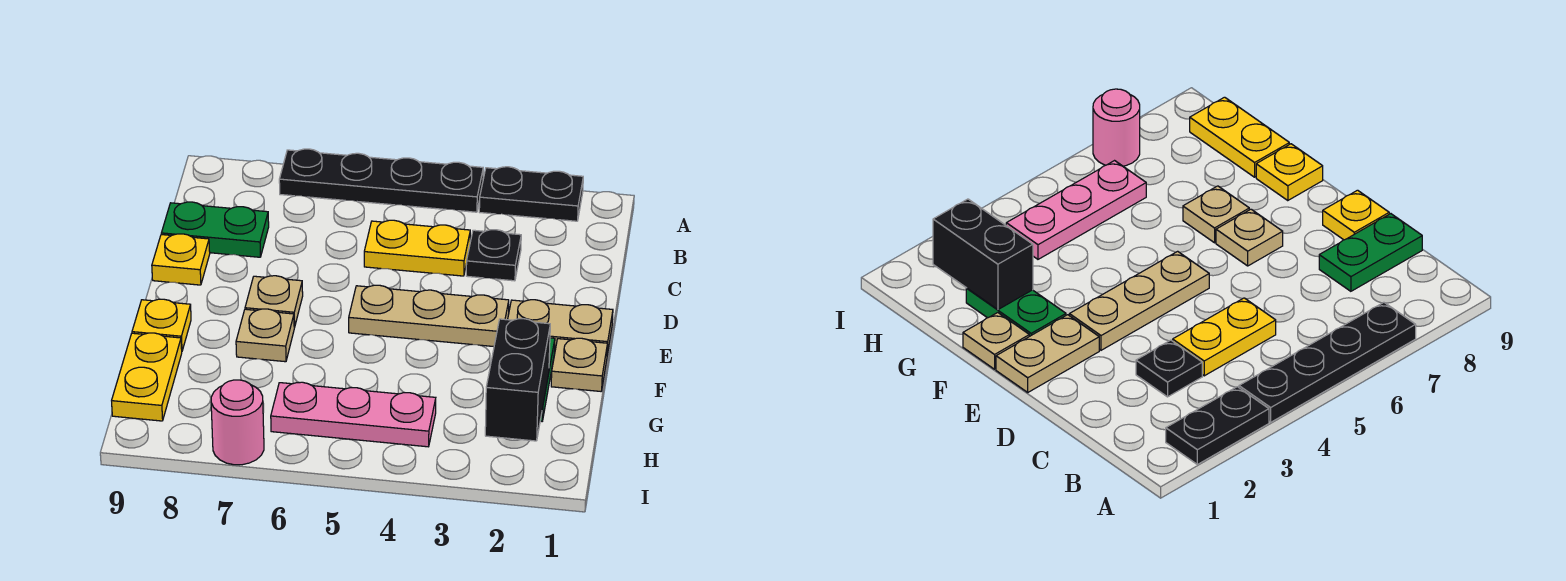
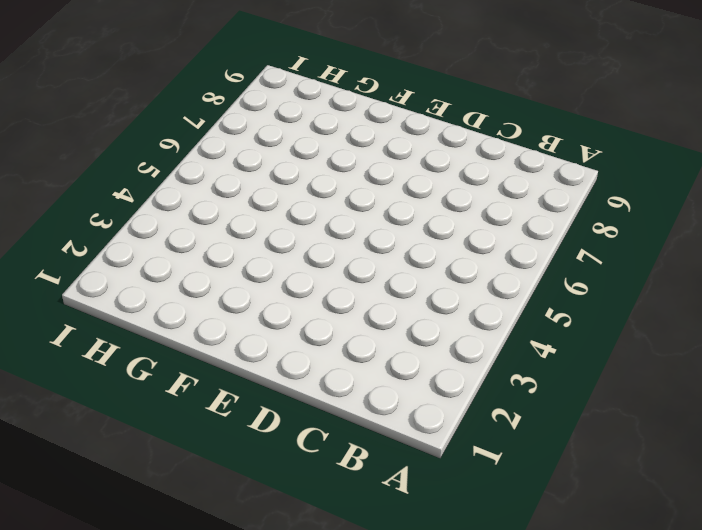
none -> black plate A2:A3 level 1
none -> black plate A4:A7 level 1
none -> black plate C3 level 1

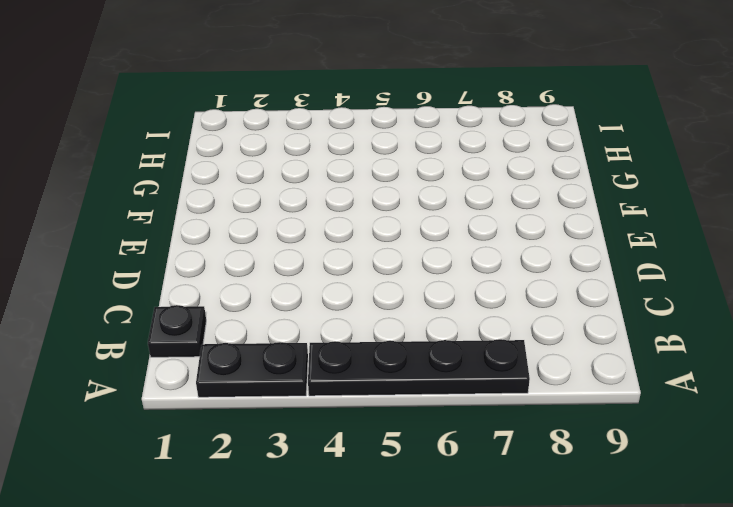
black plate B1 level 1 -> black plate C3 level 1
none -> yellow plate C4:C5 level 1
none -> green plate C8:C9 level 1
none -> yellow plate D9 level 1

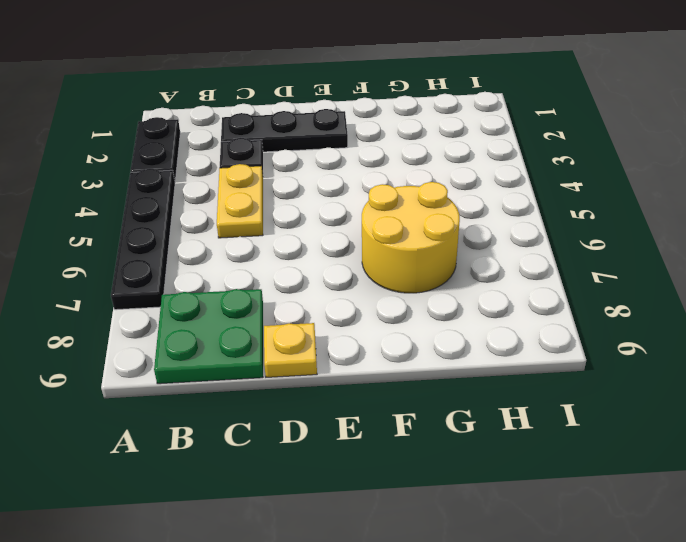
green plate B8:C9 level 1 -> green plate C8:C9 level 1
black plate C2:E2 level 1 -> tan plate E1:E2 level 1
yellow round brick F6:G7 level 1 -> tan plate F7 level 1
none -> tan plate E3:E5 level 1
none -> tan plate E7 level 1
none -> tan plate F1 level 1

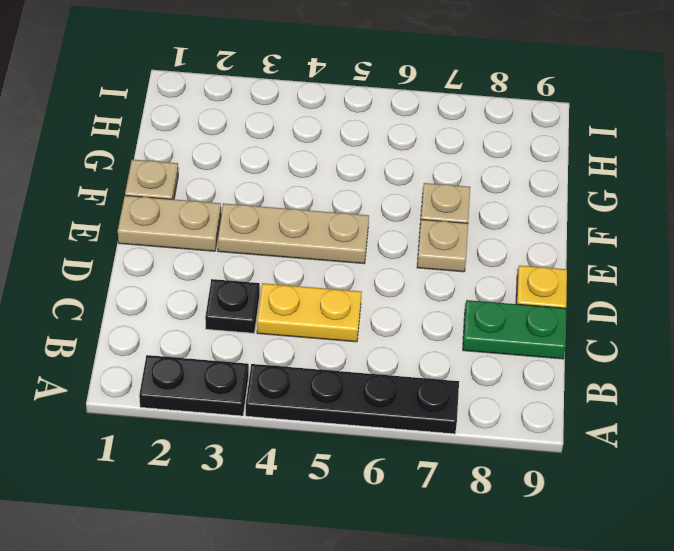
none -> green plate F2:G2 level 1
none -> yellow plate F9 level 1
none -> yellow plate G9:H9 level 1

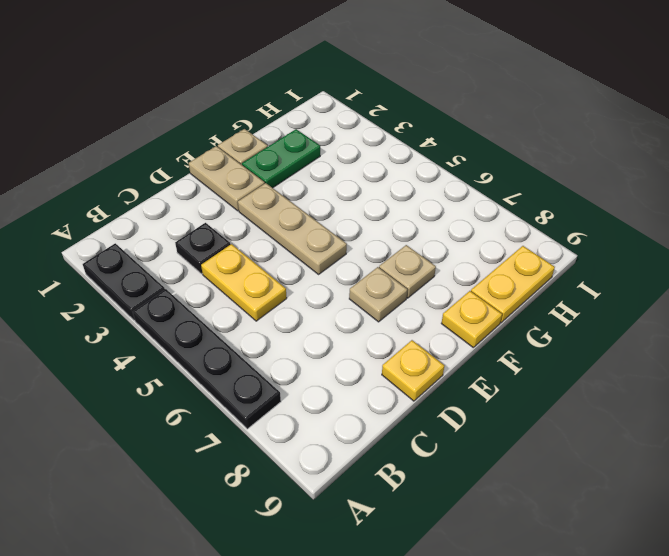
none -> green plate C8:C9 level 1
none -> pink plate H4:H6 level 1
none -> pink round brick I7 level 1

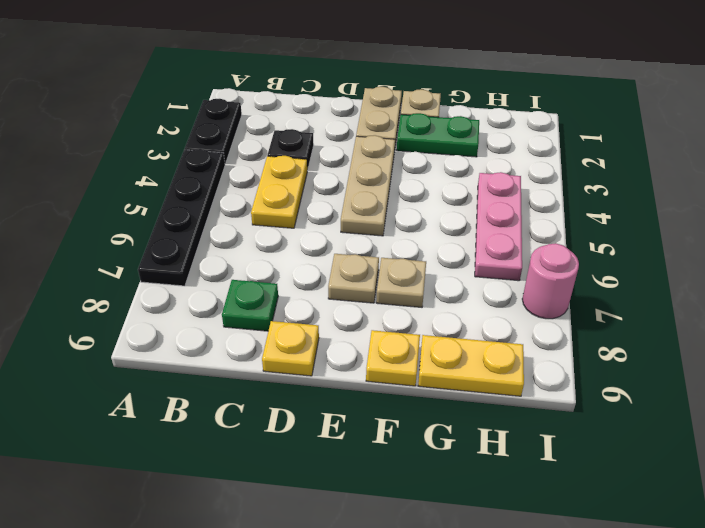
green plate C8 level 1 -> green plate C8:C9 level 1
none -> black brick G2:H2 level 2

